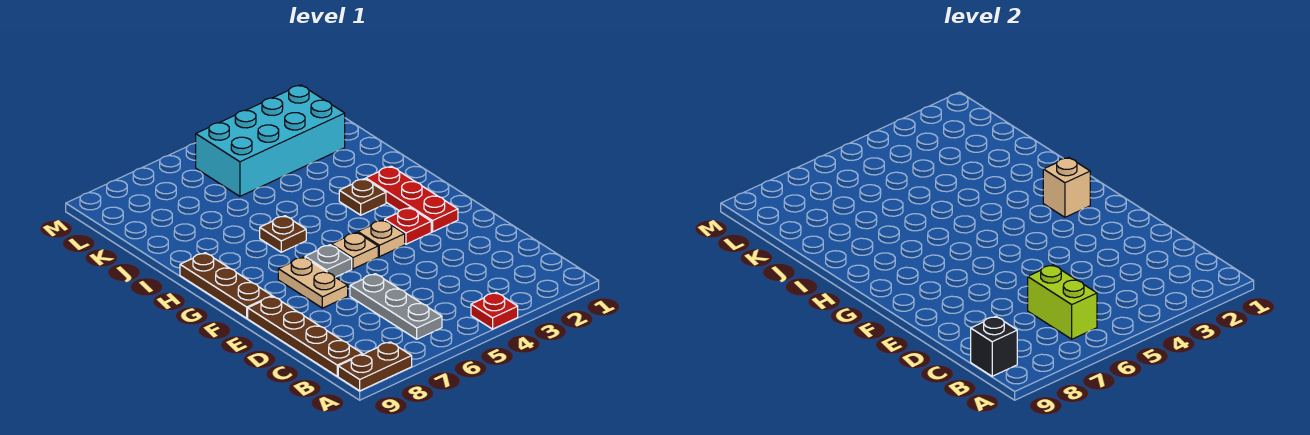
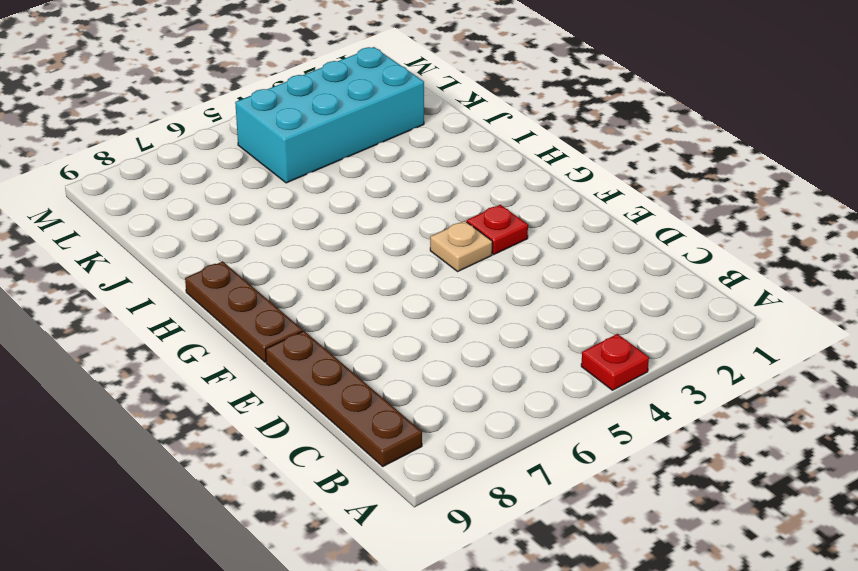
none -> brown plate A8:A9 level 1
none -> grey plate B6:D6 level 1
none -> tan plate E7:F7 level 1

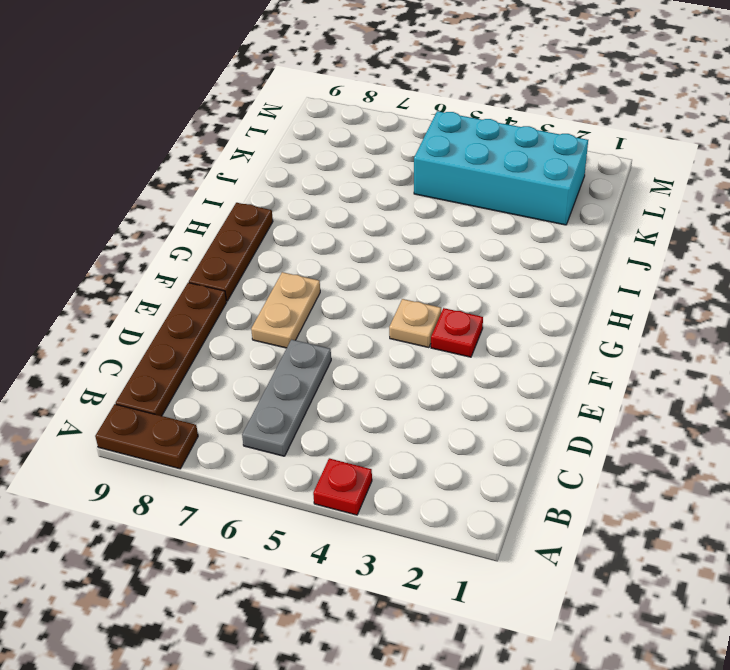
none -> red plate F2:H2 level 1
none -> tan plate F5 level 1
none -> grey plate F6 level 1

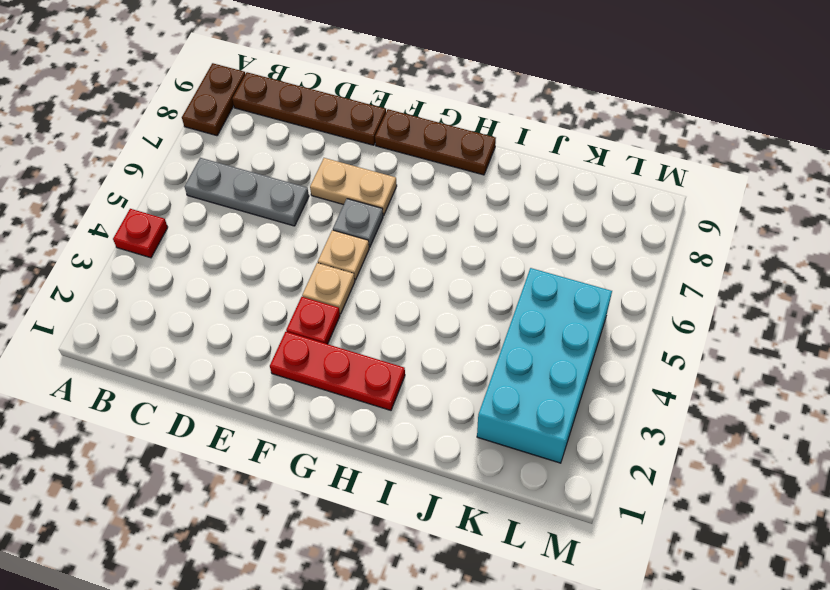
none -> brown plate H3 level 1
none -> brown plate H6 level 1
none -> lime brick B6:C6 level 2

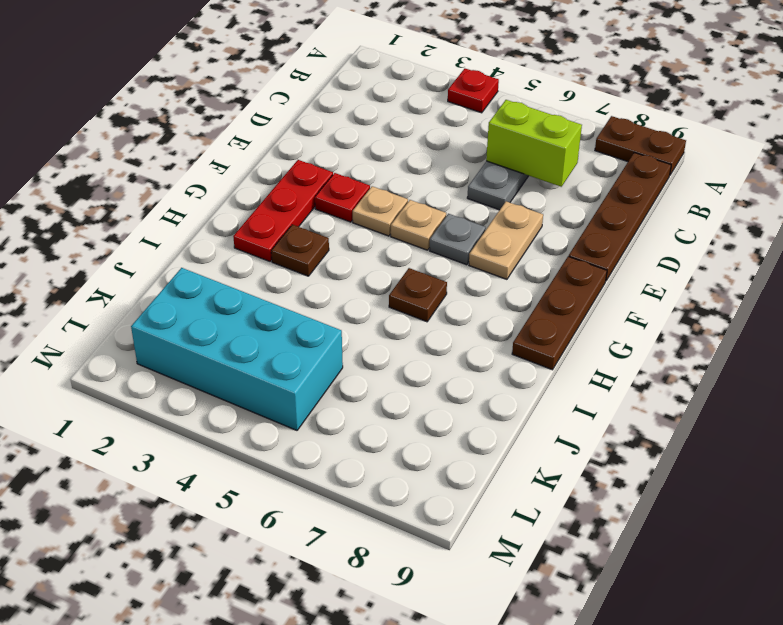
lime brick C6:C7 level 2 -> lime brick B6:C6 level 2
none -> black brick B9 level 2
none -> tan brick G2 level 2

